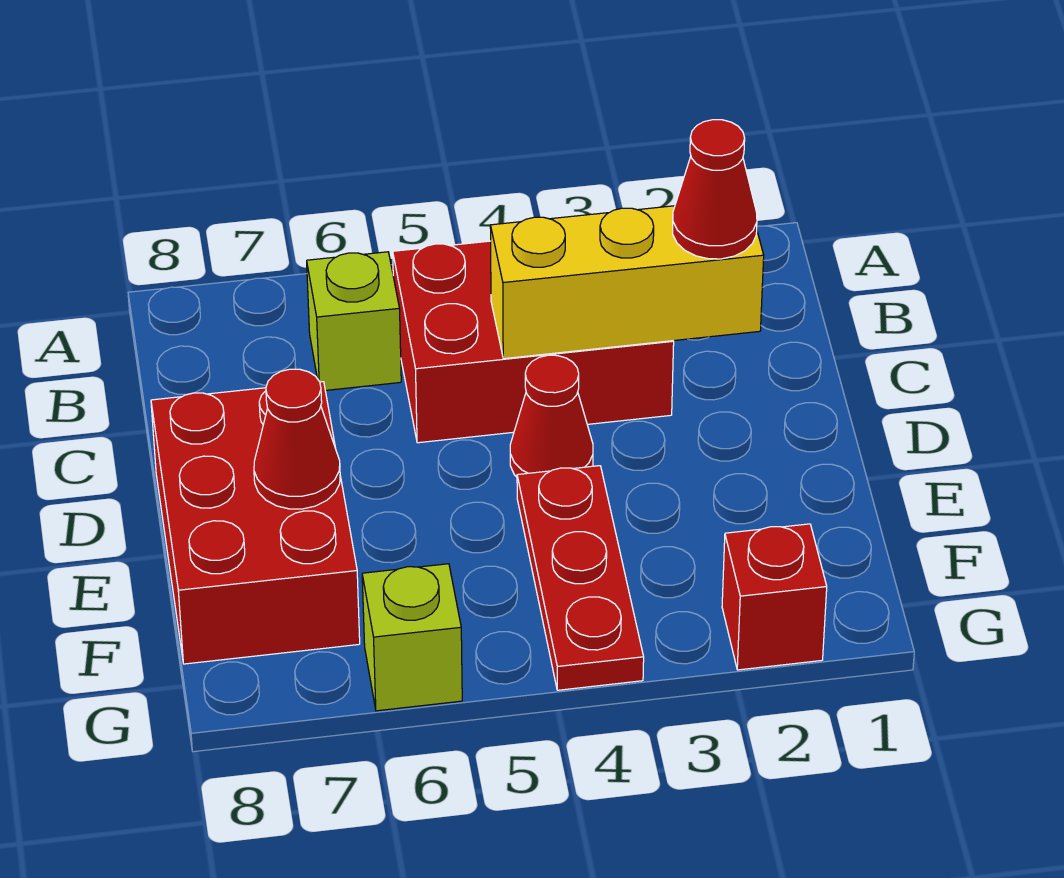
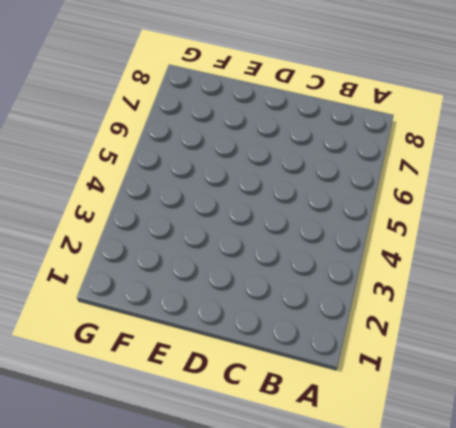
none -> red brick B3:C5 level 1
none -> lime brick B6 level 1

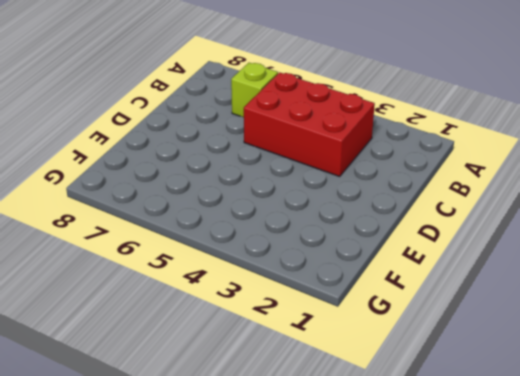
none -> red cone D4 level 1
none -> red brick D7:F8 level 1

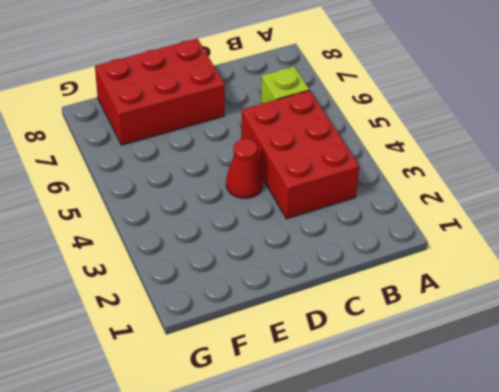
none -> red plate E4:G4 level 1
none -> red brick G2 level 1

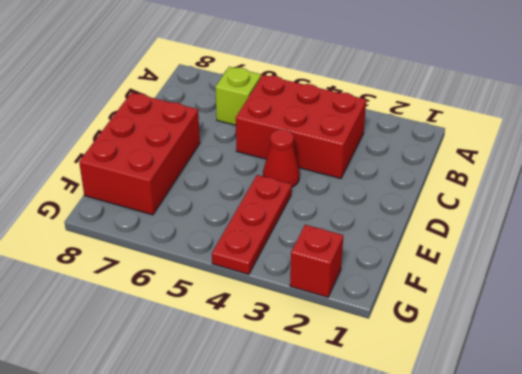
none -> lime brick G6 level 1
none -> yellow brick C2:C4 level 2

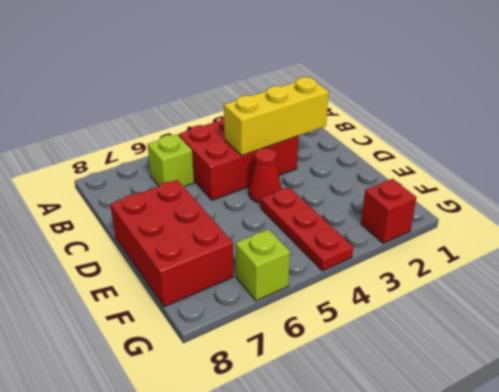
none -> red cone E7 level 2
none -> red cone C2 level 3

